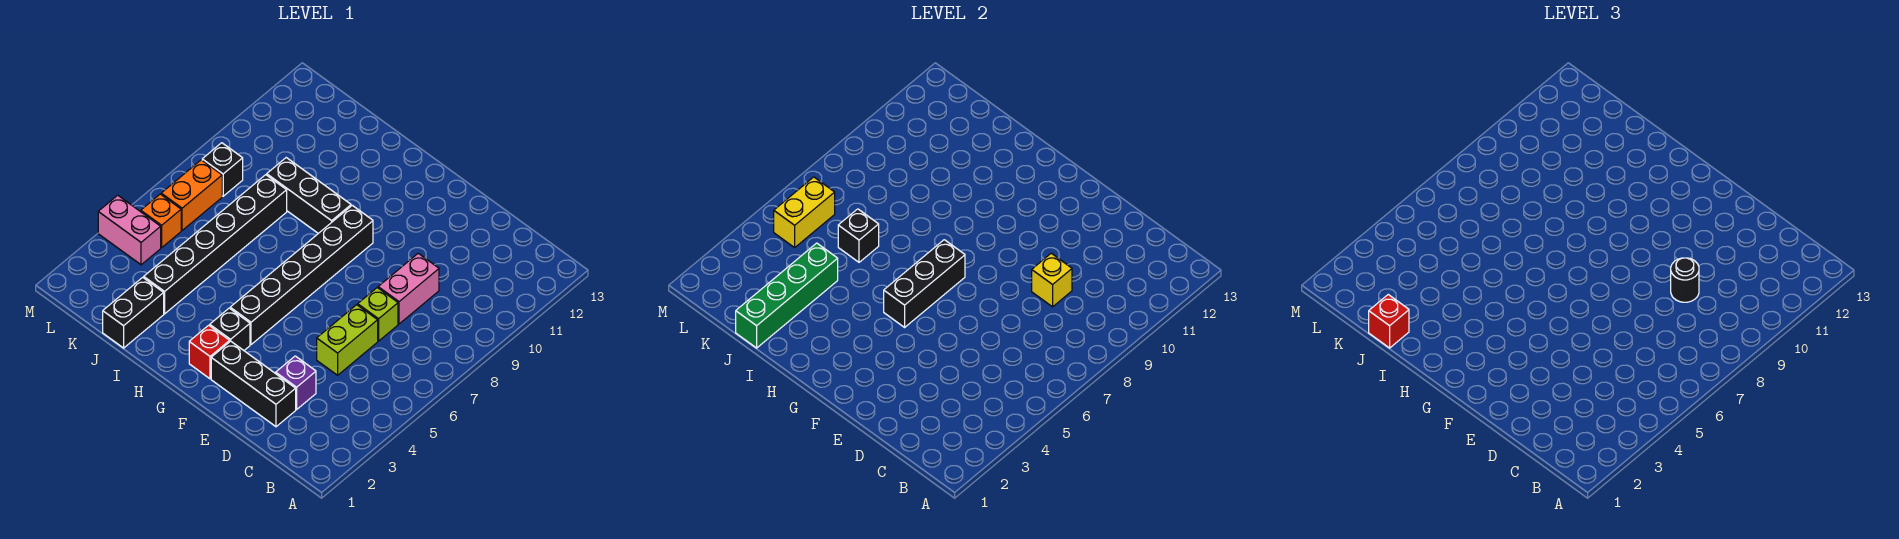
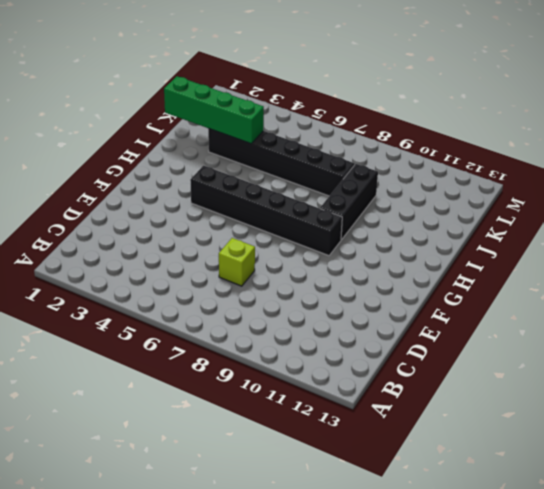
none -> black brick D2:F2 level 1
none -> purple brick D3 level 1
none -> lime brick D5:D6 level 1

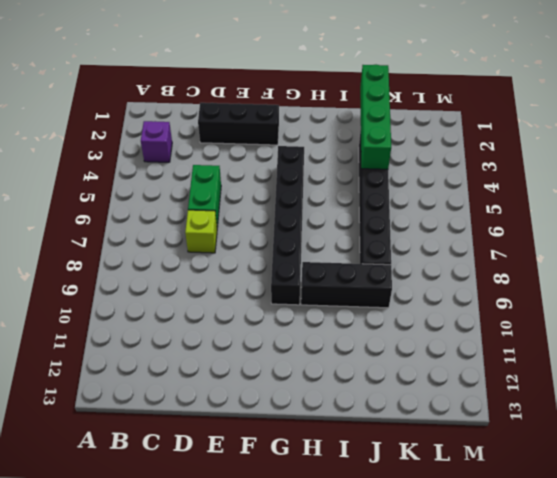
purple brick B3 level 1 -> purple brick D3 level 1
green brick D5:D6 level 1 -> lime brick D5:D6 level 1
none -> pink brick D8:D9 level 1
none -> red brick G2 level 1
none -> black brick G3 level 1

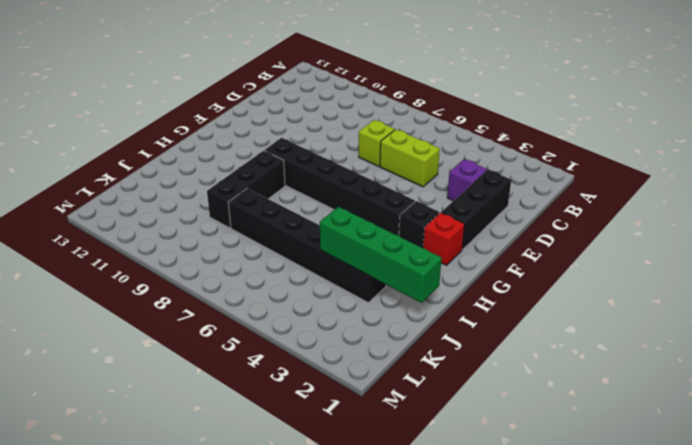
none -> pink brick D8:D9 level 1
none -> black brick J1:J2 level 1
none -> pink brick L4:M4 level 1

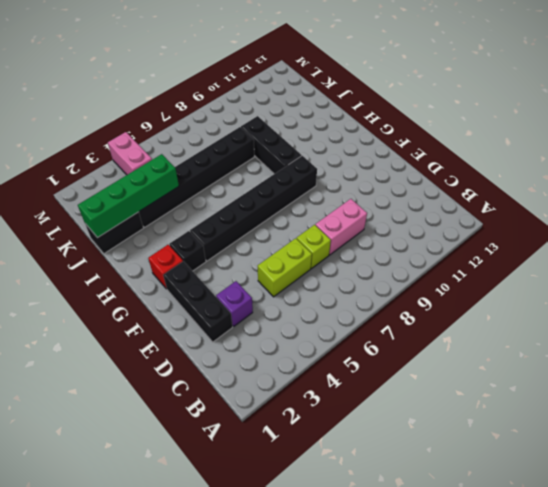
none -> orange brick L5 level 1
none -> orange brick L6:L7 level 1
none -> black brick L8 level 1

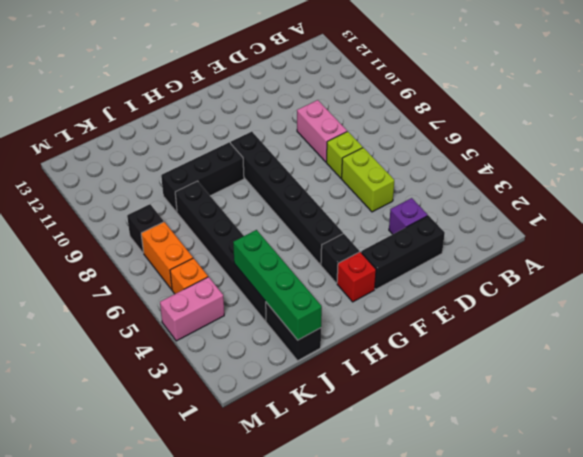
none -> yellow brick D9 level 2
none -> black brick G5:G7 level 2
none -> black brick J6 level 2

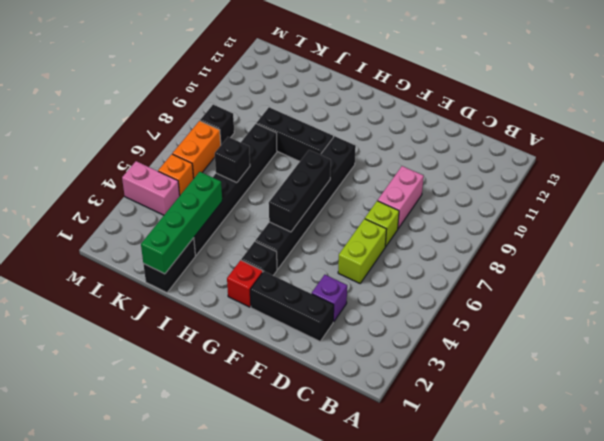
none -> yellow brick D9 level 2
none -> yellow brick L5:L6 level 2
none -> black round brick D9 level 3

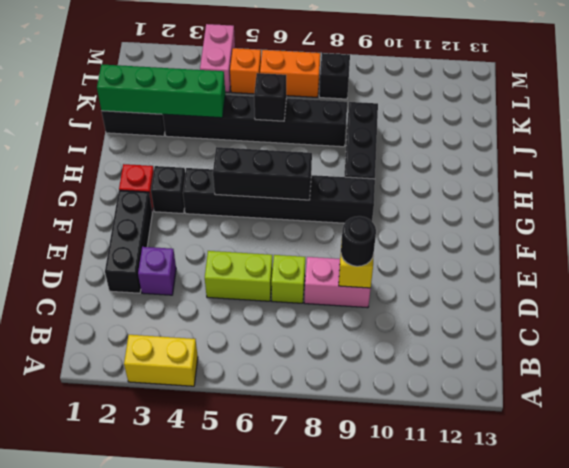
yellow brick A3:A4 level 1 -> yellow brick L5:L6 level 2
none -> red brick J1 level 3

